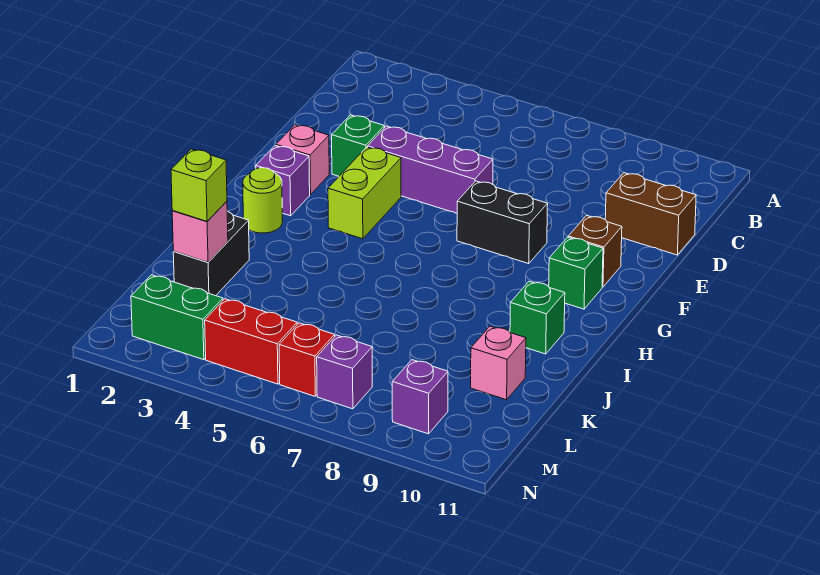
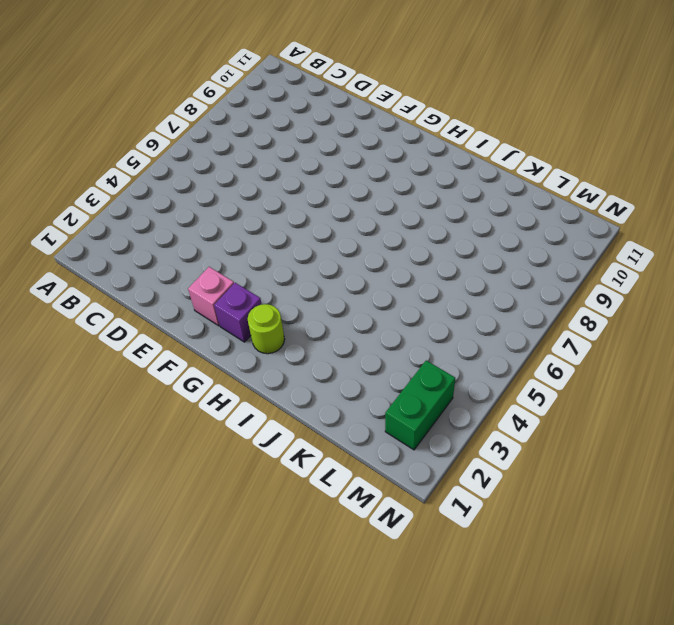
none -> brown brick D10:D11 level 1
none -> green brick E3 level 1
none -> purple brick E4:E6 level 1

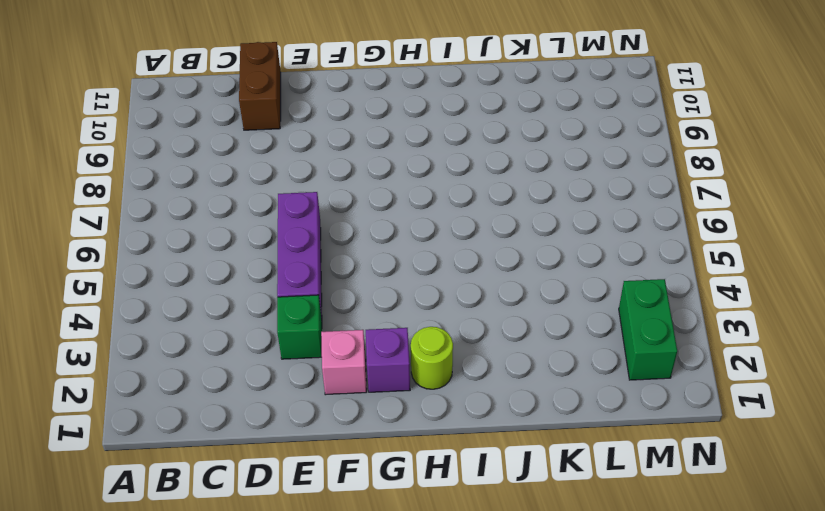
none -> lime brick F4:G4 level 1
none -> black brick F7:F8 level 1
none -> brown brick F10 level 1

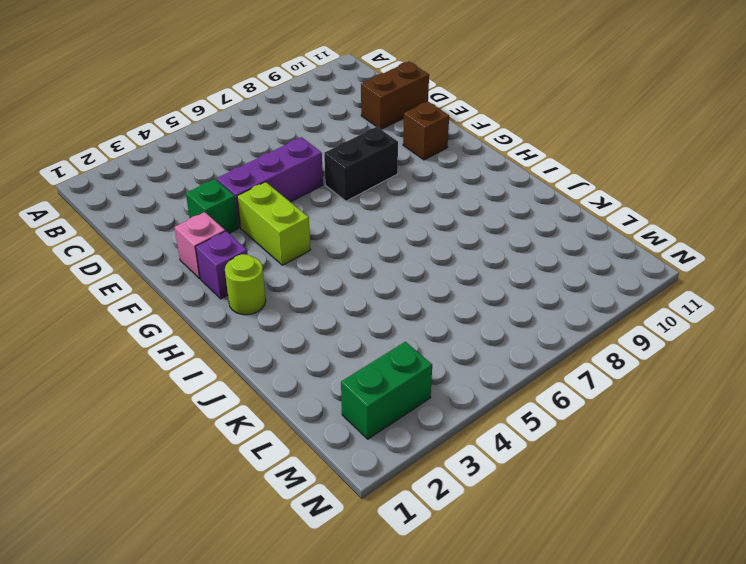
none -> green brick G10 level 1
none -> green brick I10 level 1
none -> black brick J2:K2 level 1

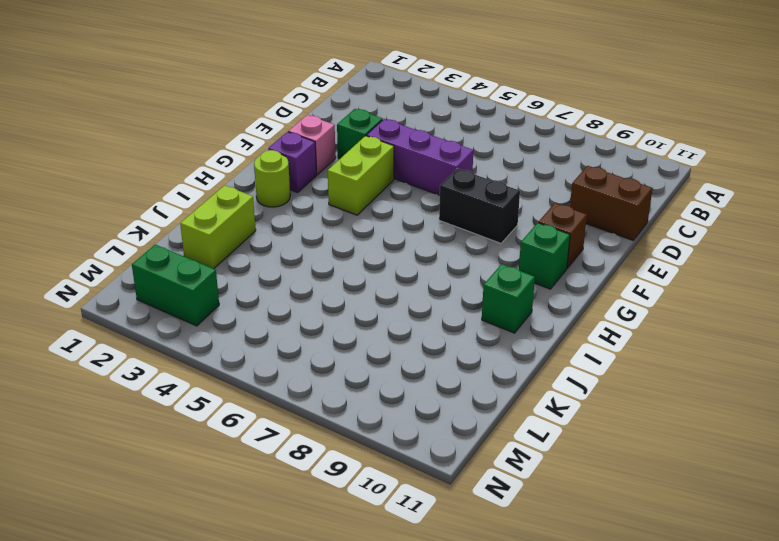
lime brick J2:K2 level 1 -> black brick J2:K2 level 1
none -> pink brick K10 level 1
none -> red brick M4:M5 level 1
none -> red brick M6 level 1

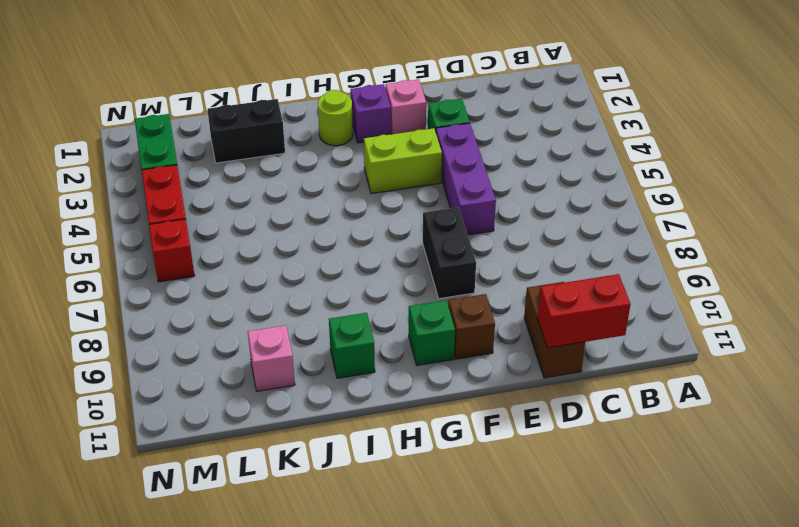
red brick C11:D11 level 2 -> none
none -> purple brick M7 level 1
none -> purple brick M9 level 1
none -> pink brick K2 level 2

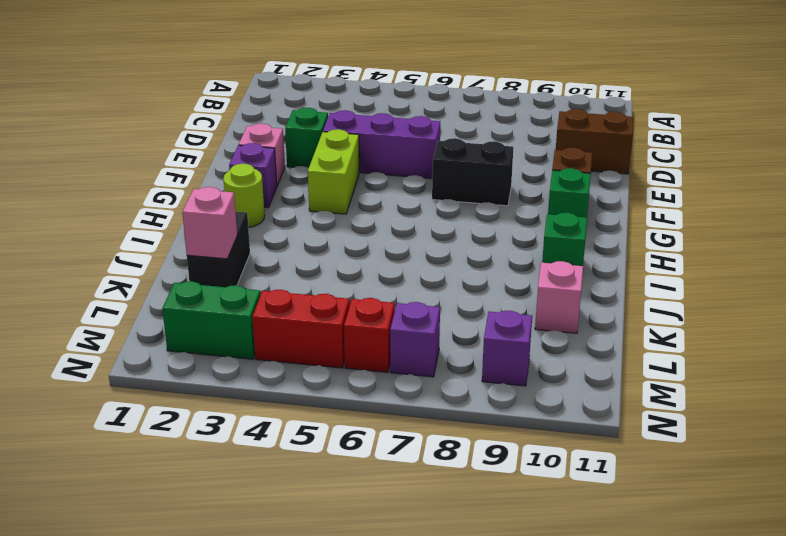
none -> lime brick K2 level 3

